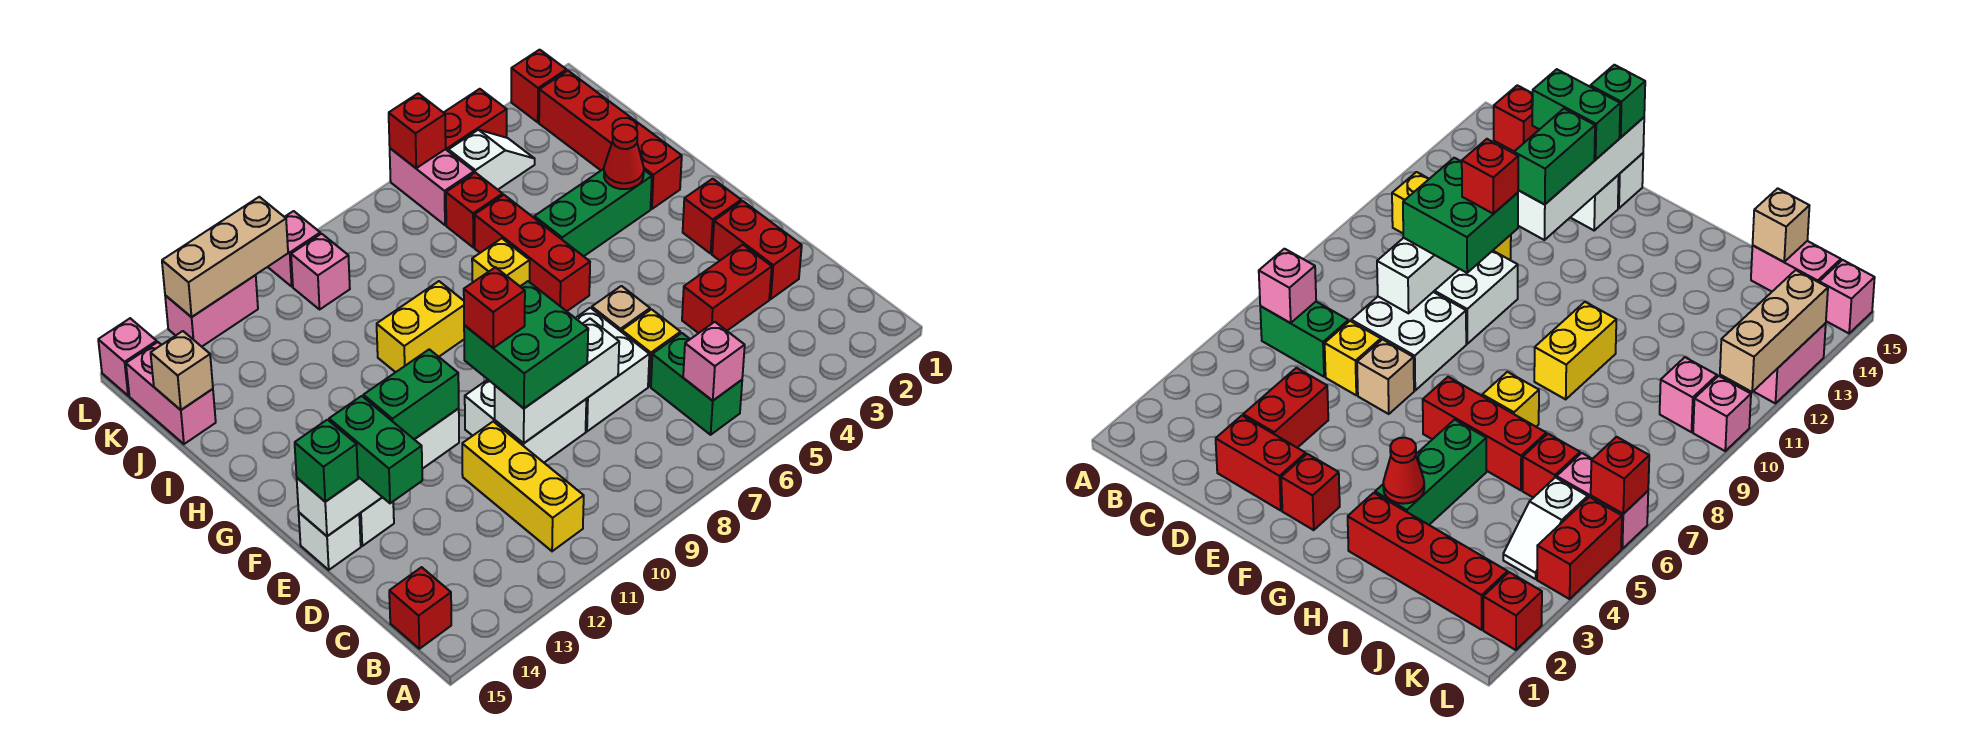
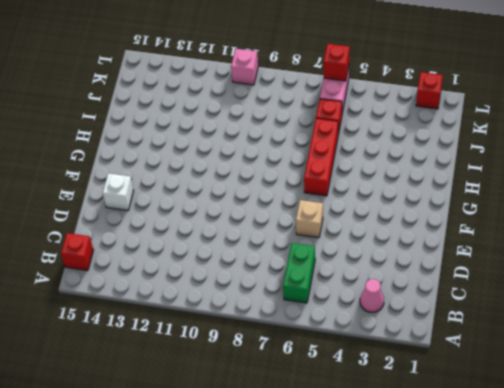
pink cone B3 level 1 -> none
none -> yellow brick B11:D11 level 1
none -> red brick D2:E2 level 1
none -> red brick D3:D4 level 1
none -> yellow brick D6 level 1

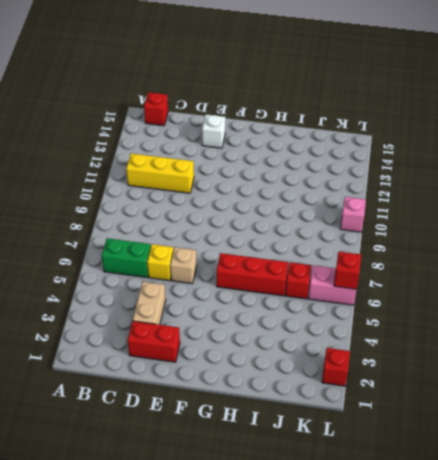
tan brick D3:D4 level 1 -> red brick D3:D4 level 1
none -> white brick D7:E8 level 1
none -> white brick D9:E10 level 1
none -> white brick E15 level 1
none -> red brick F2 level 1

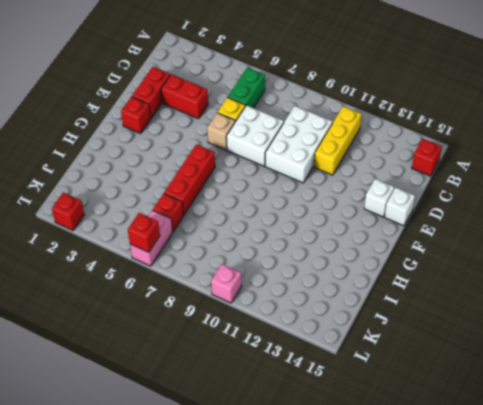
white brick C9:E10 level 1 -> white brick D9:E10 level 1
none -> red brick H2:K2 level 1
none -> green brick H3:H5 level 1
none -> yellow brick H7 level 1
none -> yellow brick H9:H10 level 1

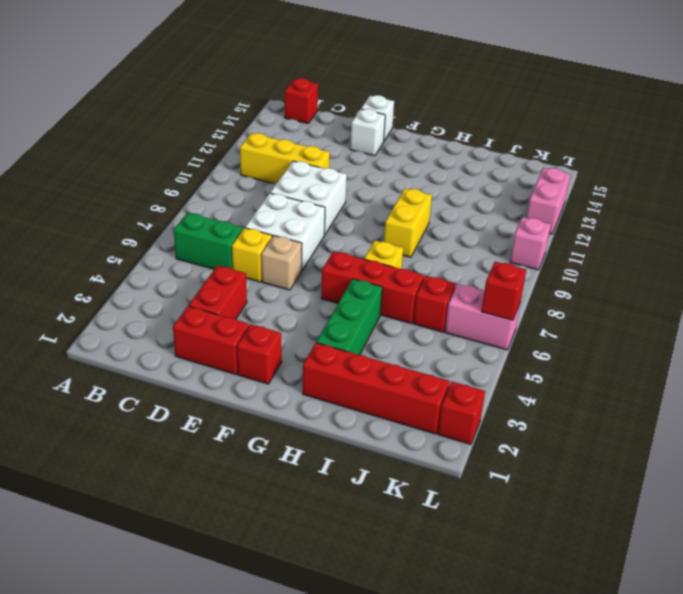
none -> pink brick J15:K15 level 1
none -> white slope K4:K5 level 1 top 5
none -> pink brick K10 level 1
none -> red brick L4:L5 level 1

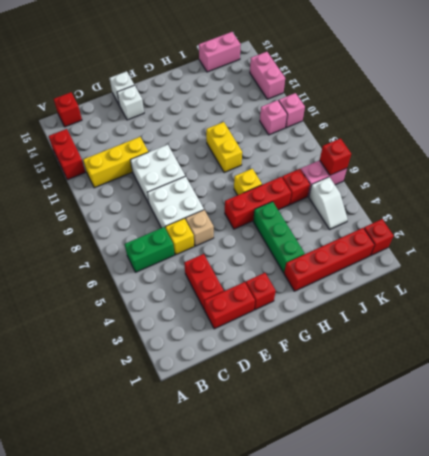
red brick A12:A13 level 1 -> red brick L4:L5 level 1
none -> pink brick L15 level 1
none -> pink brick B6 level 2
none -> white brick D8:D10 level 2
none -> white brick E12:E15 level 2

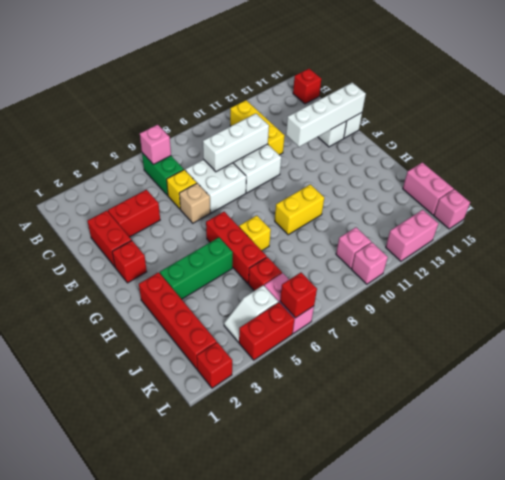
none -> red cone H3 level 2
none -> tan brick J15 level 2
none -> tan brick L11:L13 level 2
none -> green brick D9:E10 level 3

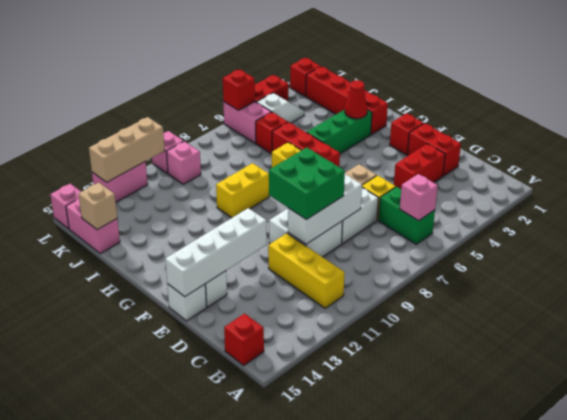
none -> green brick D14:E14 level 3
none -> green brick E12:E13 level 3
none -> green brick E15 level 3
none -> red brick E10 level 4

